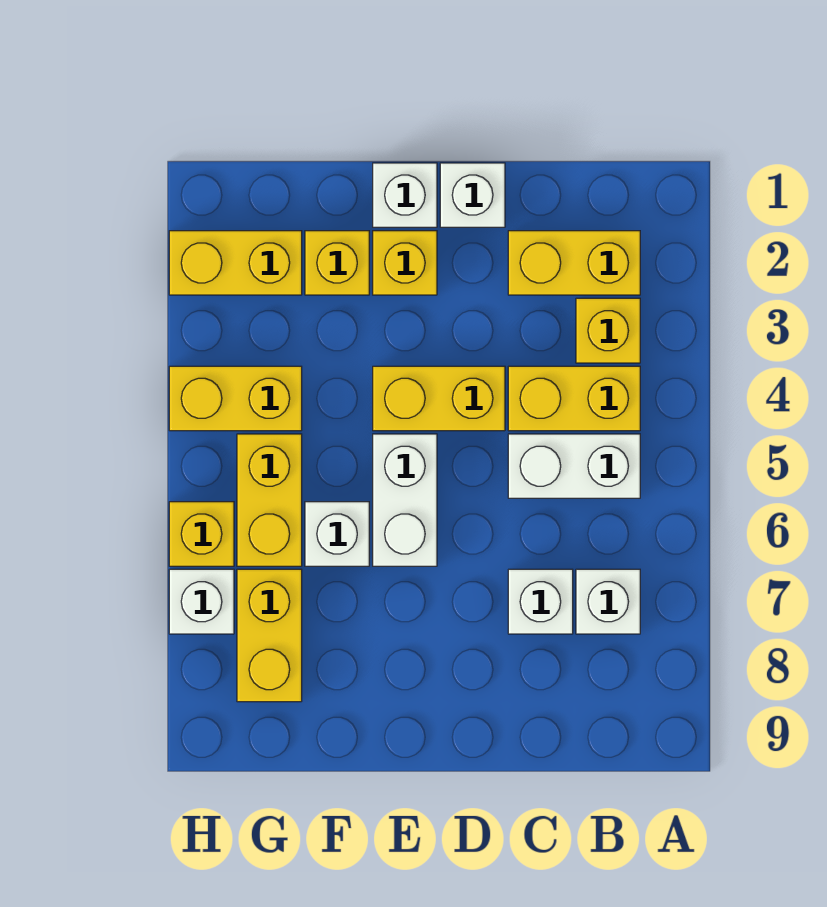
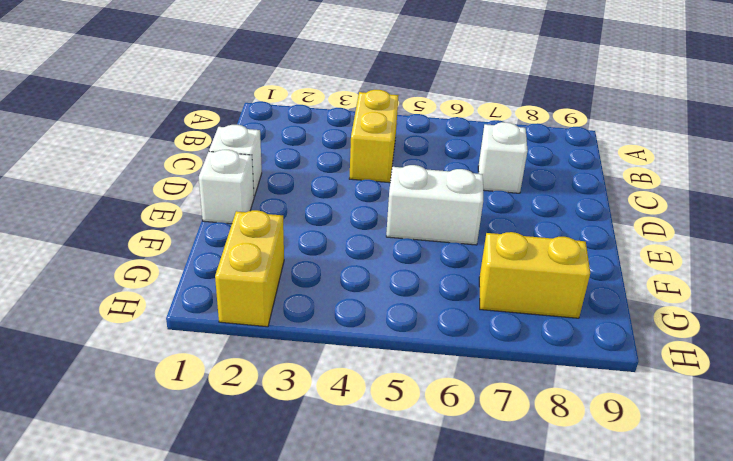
none -> yellow brick B2:C2 level 1
none -> yellow brick B3 level 1
none -> white brick B5:C5 level 1

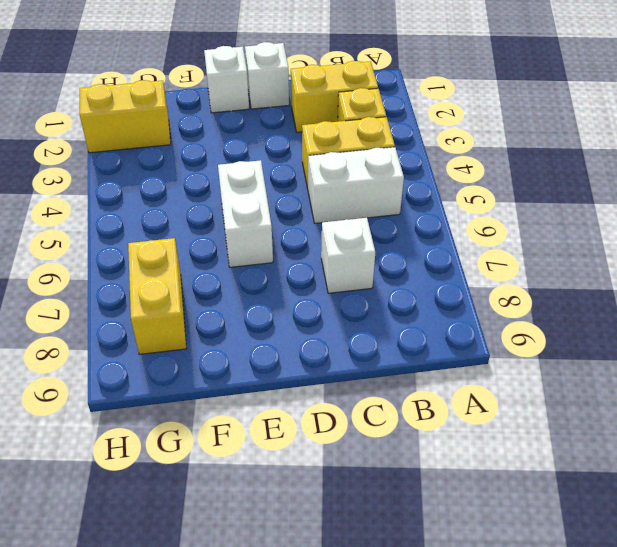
none -> white brick B7 level 1
none -> yellow brick D4:E4 level 1
none -> yellow brick E2 level 1

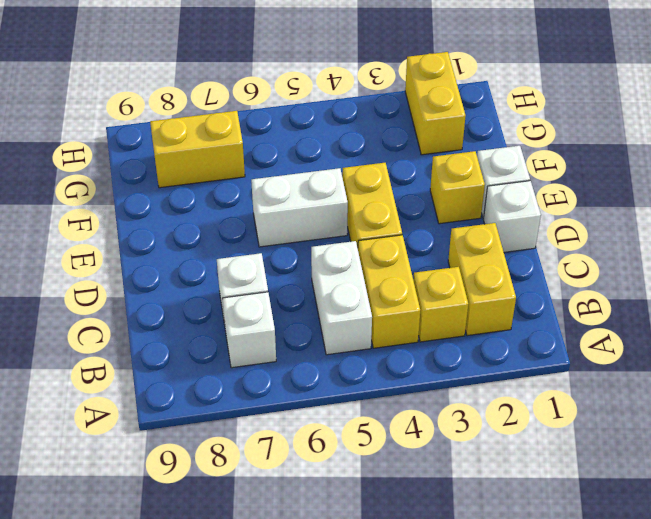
none -> yellow brick F2 level 1
none -> white brick F6 level 1
none -> yellow brick G4:H4 level 1

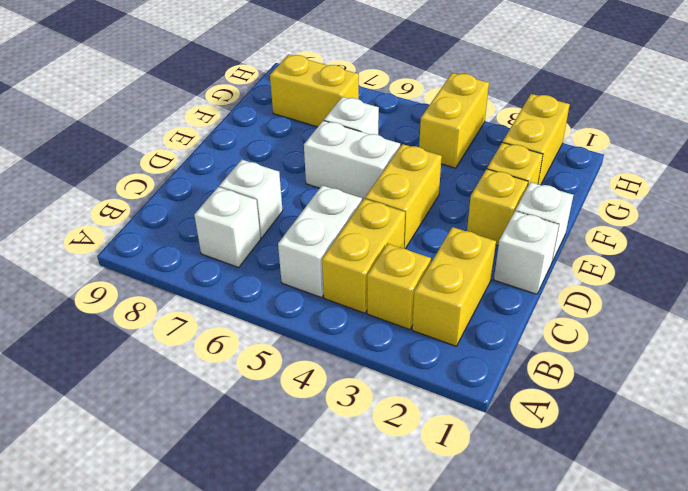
none -> yellow brick G5:G6 level 1
none -> yellow brick H6 level 1
none -> white brick H7 level 1

